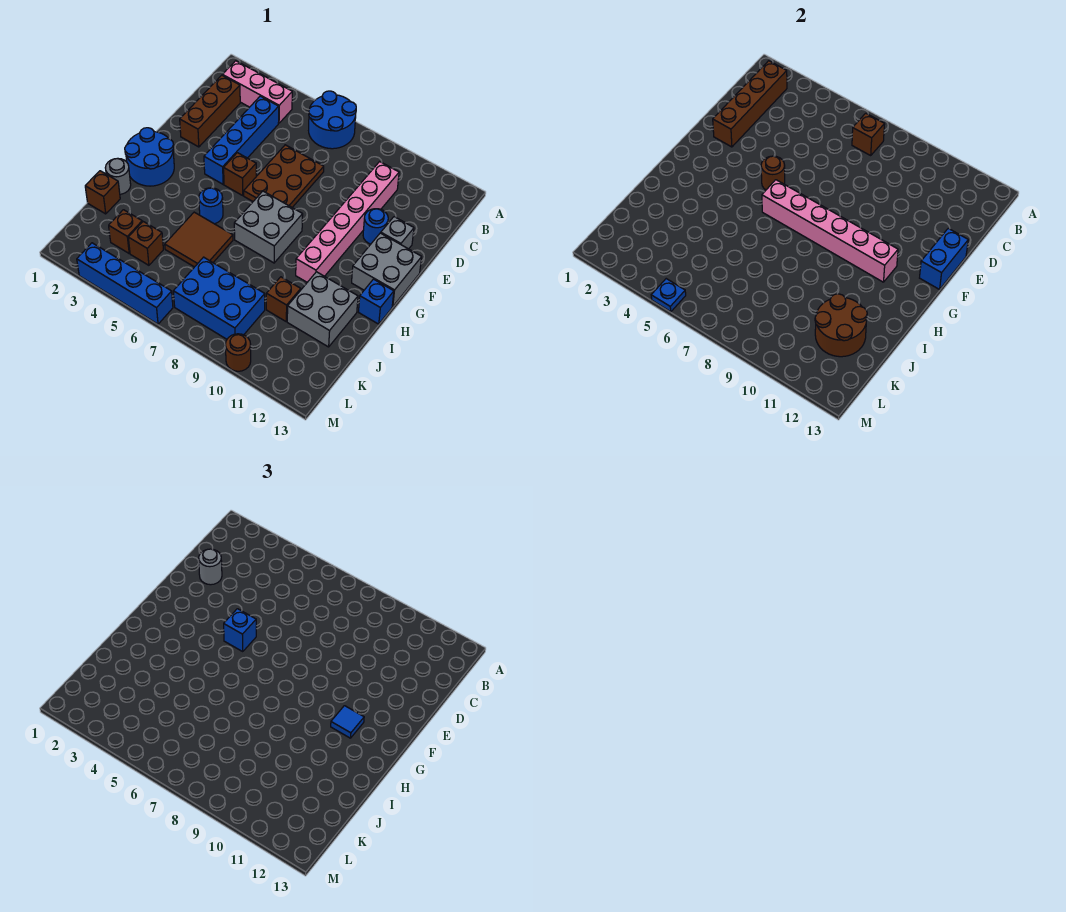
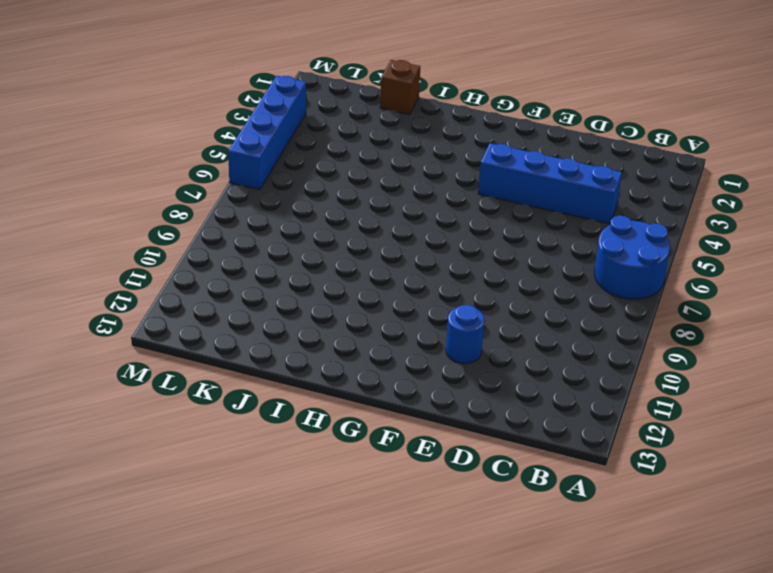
none -> pink brick B2:B4 level 1
none -> brown brick C2:E2 level 1
none -> pink brick C10:H10 level 1
none -> brown plate D6:F7 level 1

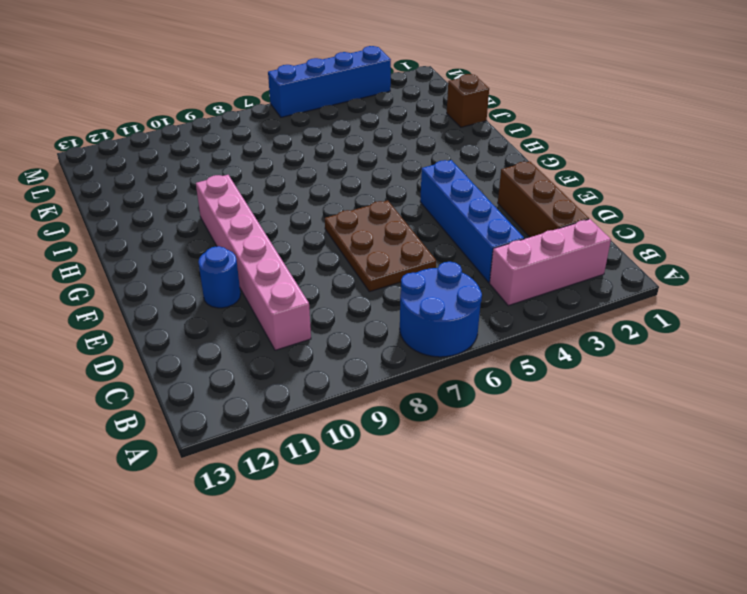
none -> grey brick E12 level 1
none -> brown brick F5 level 1
none -> grey brick F12:G13 level 1
none -> blue round brick G1:H2 level 1

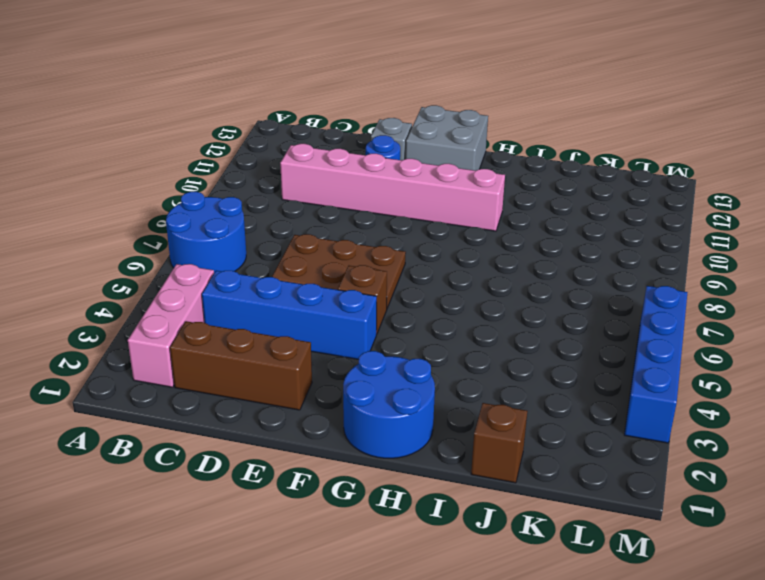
none -> grey brick G7:H8 level 1
none -> blue round brick H5 level 1
none -> blue brick H13 level 1
none -> grey round brick I1 level 1

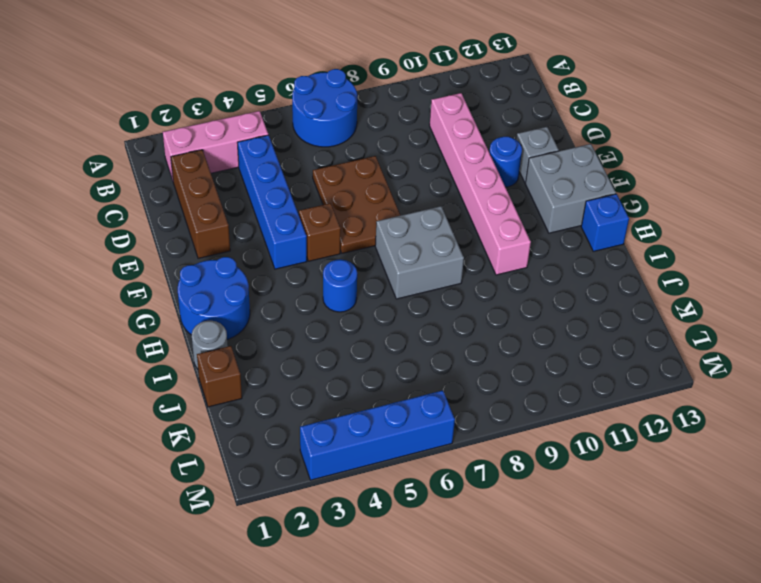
none -> brown tile I5:J6 level 1
none -> grey brick I11:J12 level 1
none -> brown brick J10 level 1
none -> brown brick K3 level 1

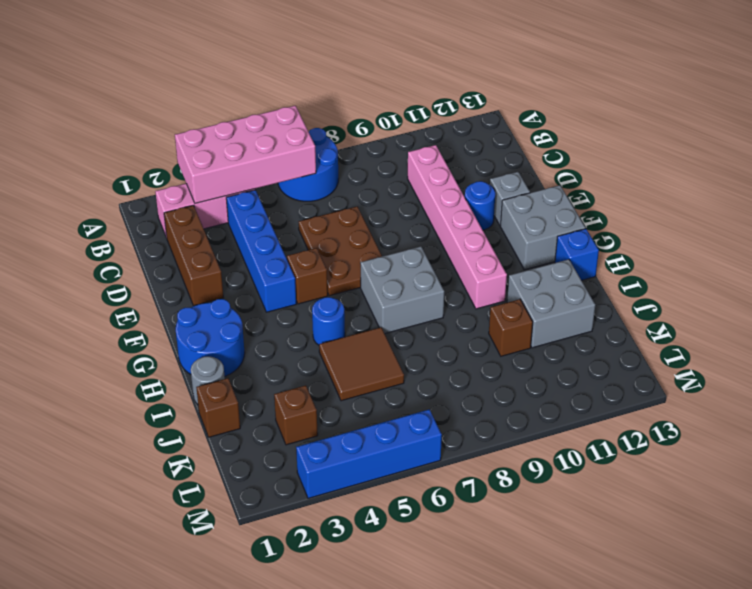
pink brick A3:B6 level 2 -> none
none -> brown brick K4 level 1
none -> blue brick K7:L9 level 1
none -> brown round brick M10 level 1
none -> brown brick B2:E2 level 2

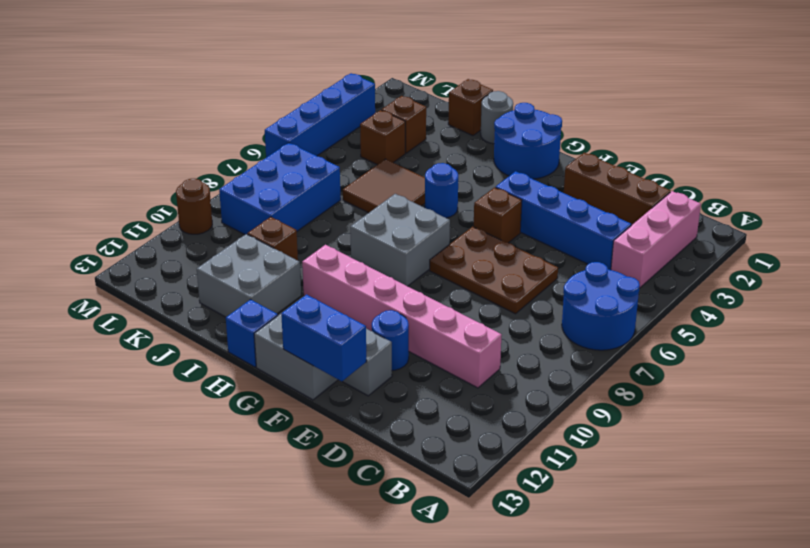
none -> brown brick B2:E2 level 2
none -> brown brick B7 level 2
none -> brown round brick F5 level 2
none -> pink brick G6:G11 level 2

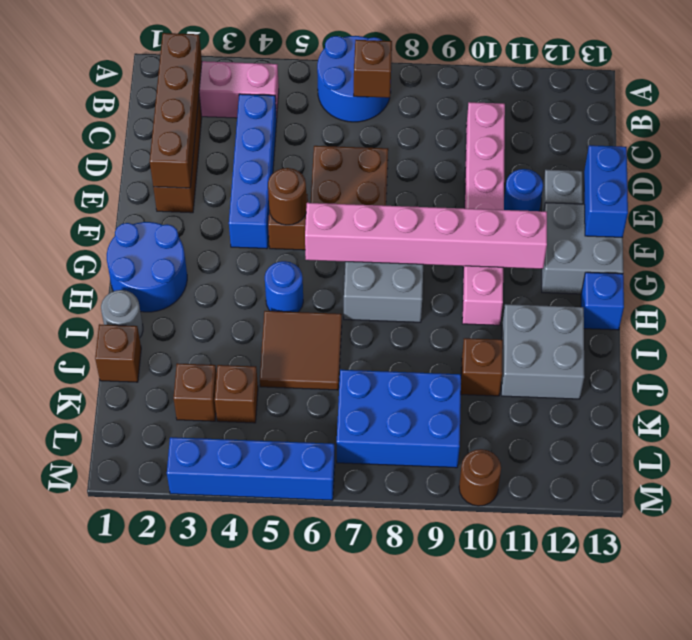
none -> brown round brick J11:K12 level 2
none -> blue plate M5 level 2
none -> grey round brick D2 level 3
none -> blue brick F5 level 3

